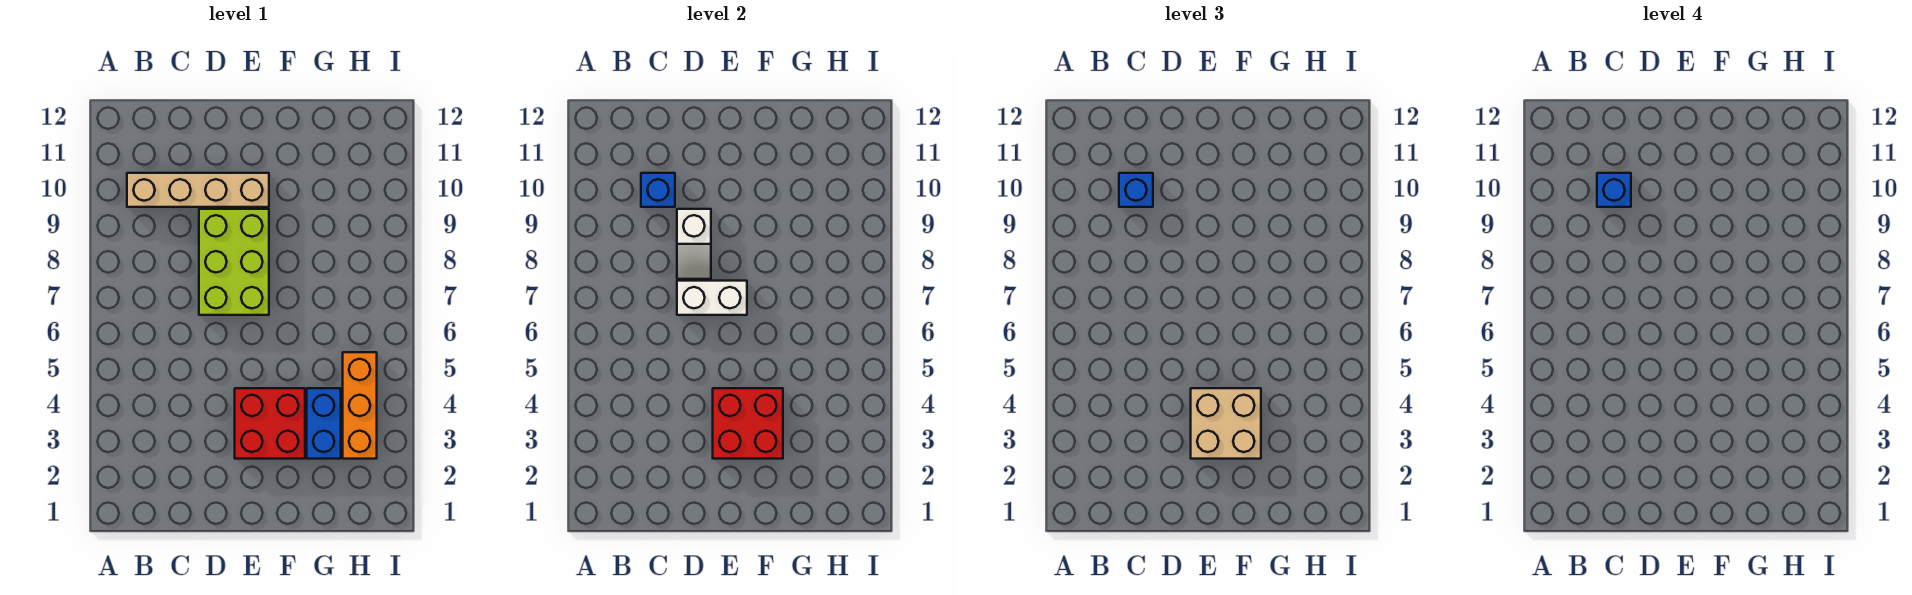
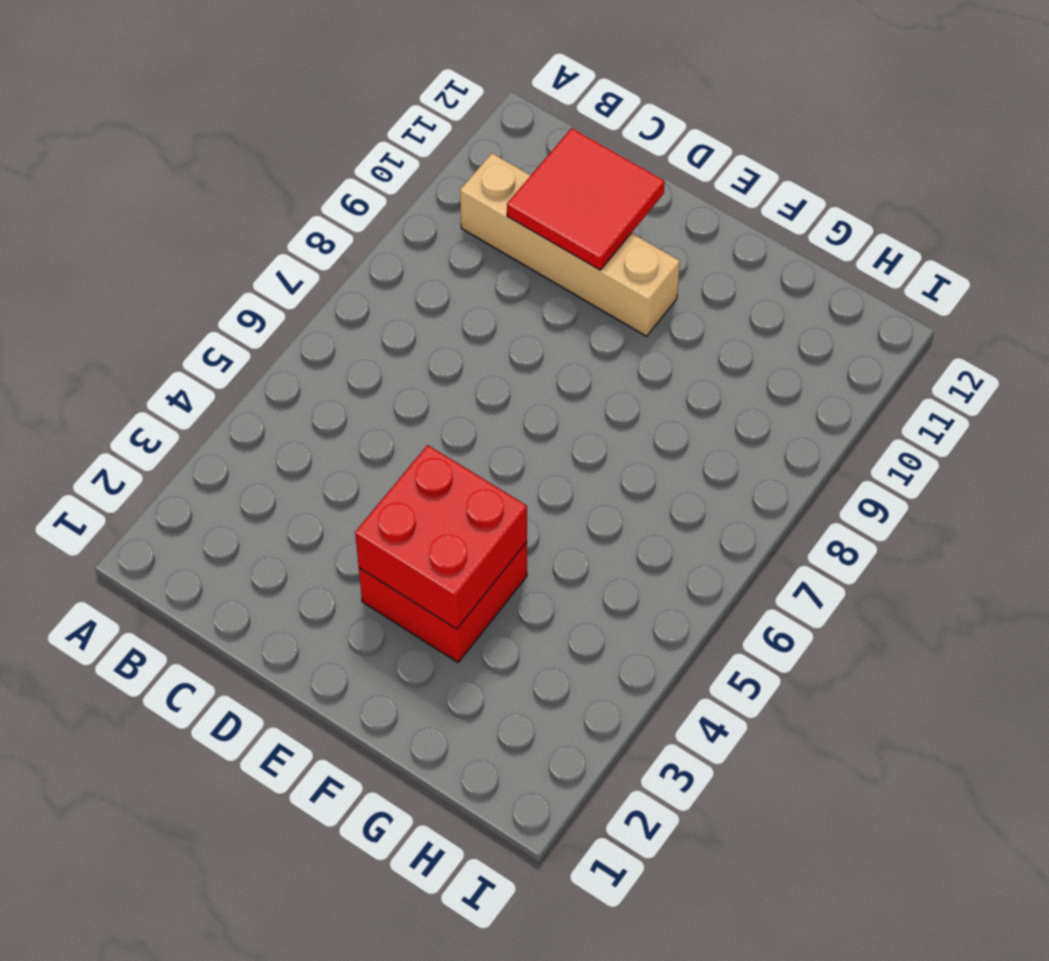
red tile C10:D11 level 2 -> blue brick C10 level 2
none -> lime brick D7:E9 level 1
none -> blue brick G3:G4 level 1
none -> orange brick H3:H5 level 1

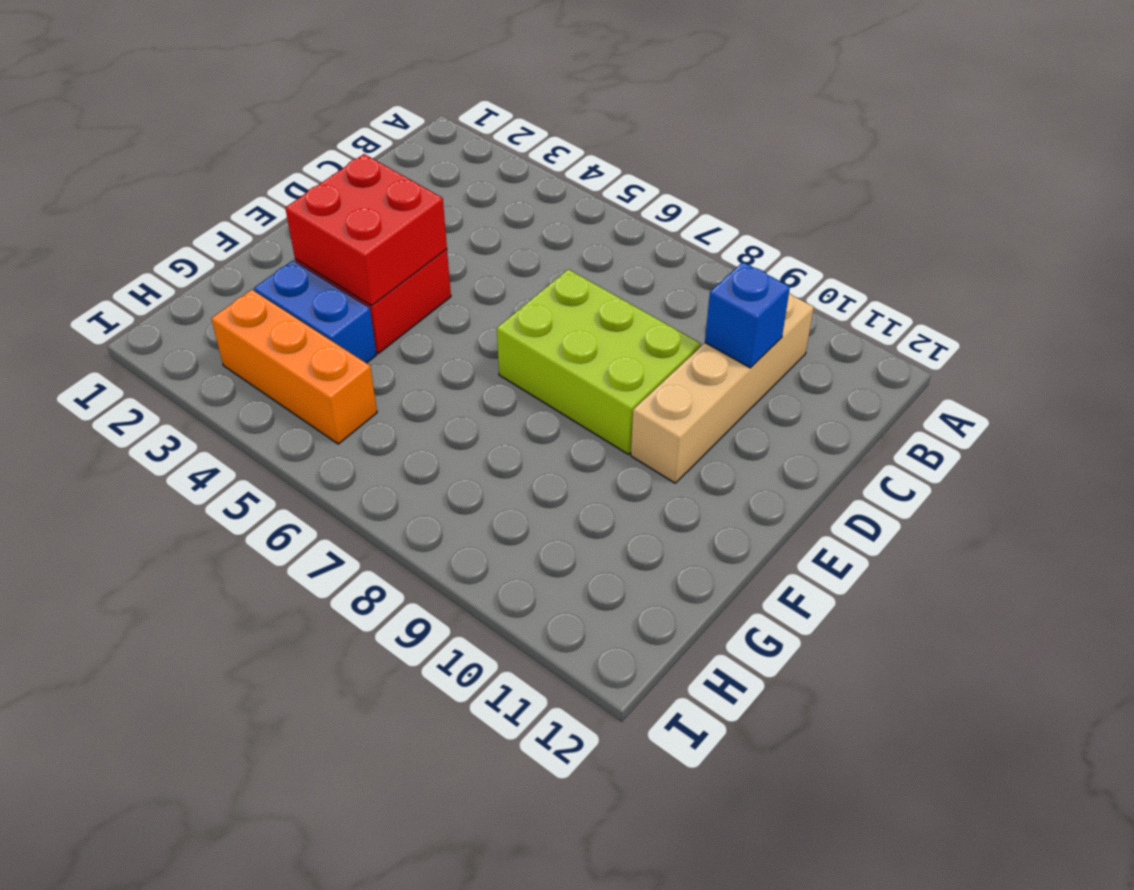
none -> white brick D7:E7 level 2
none -> white slope D8:D9 level 2 top 9
none -> blue brick C10 level 3

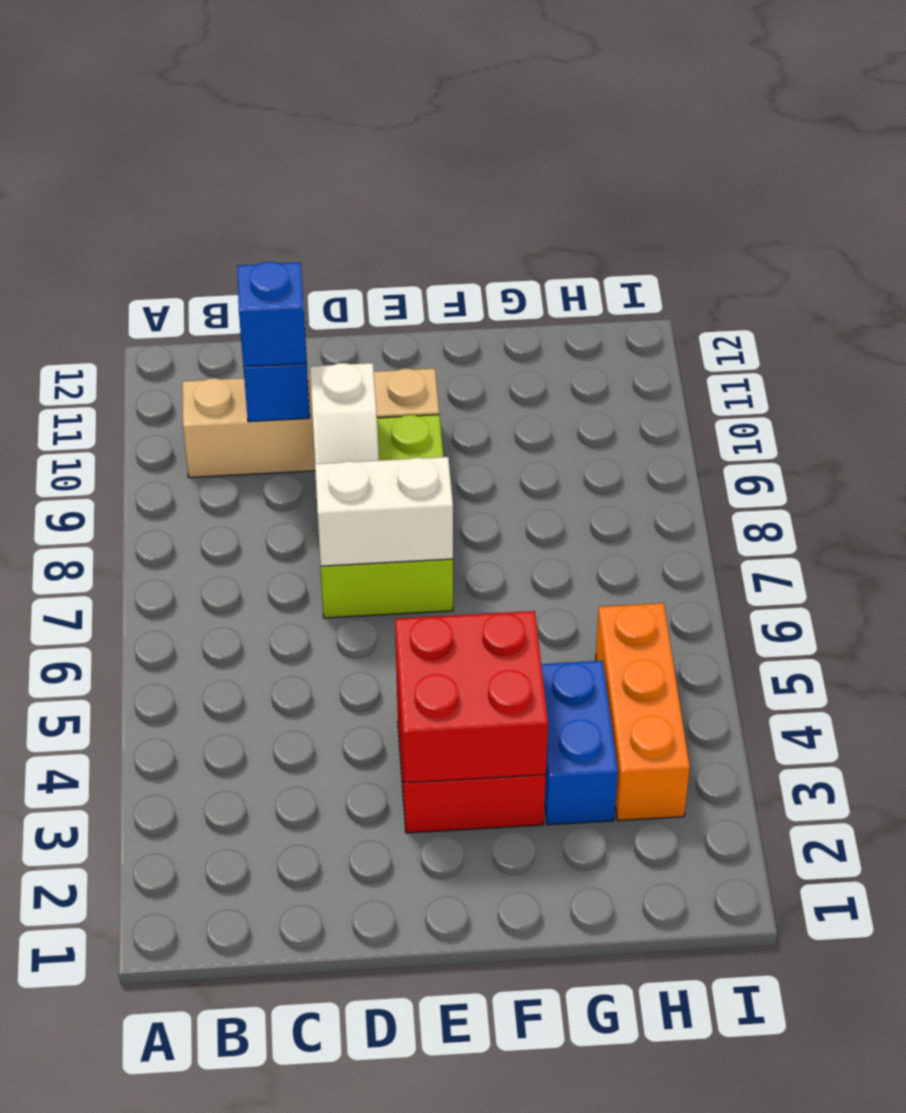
none -> tan brick E3:F4 level 3
none -> blue brick C10 level 4

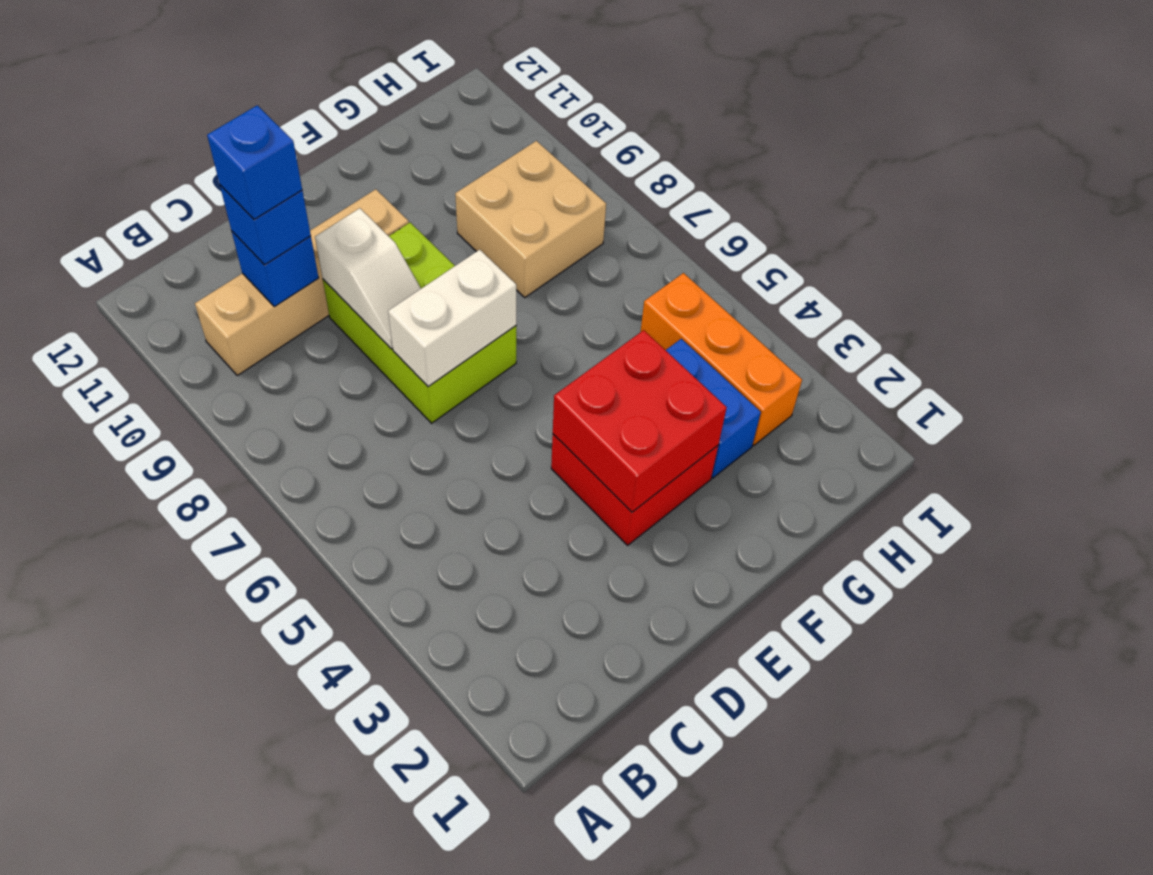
tan brick G8:H9 level 1 -> tan brick E3:F4 level 3

